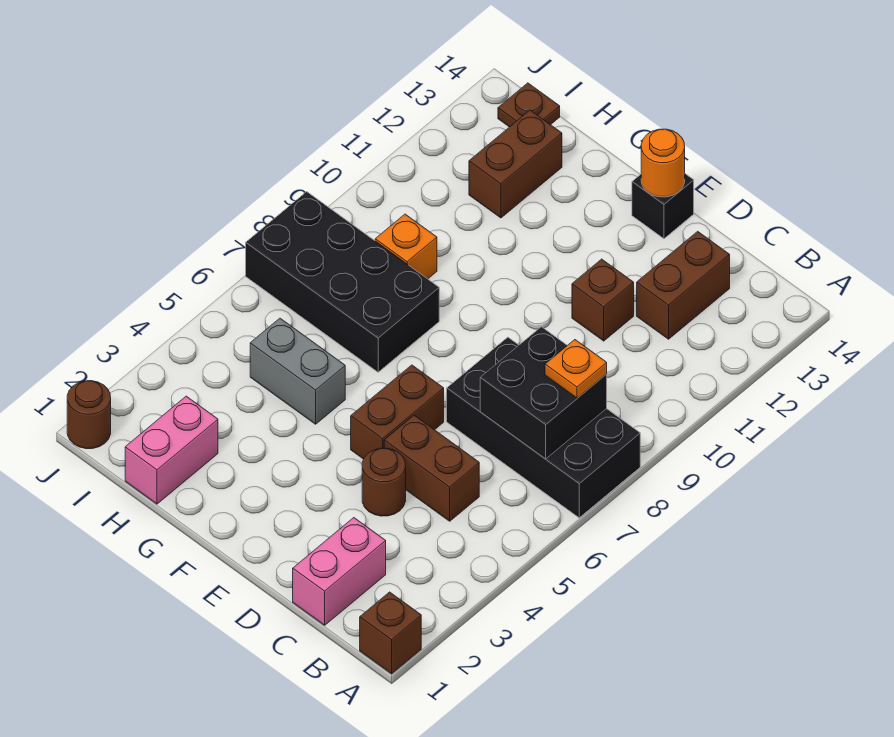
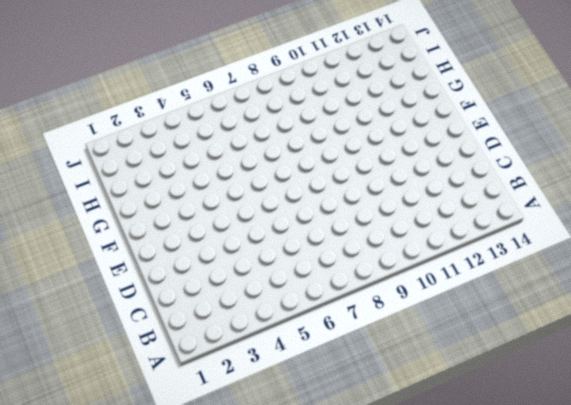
none -> brown brick A1 level 1
none -> black brick A7:D8 level 1
none -> pink brick C1:C2 level 1

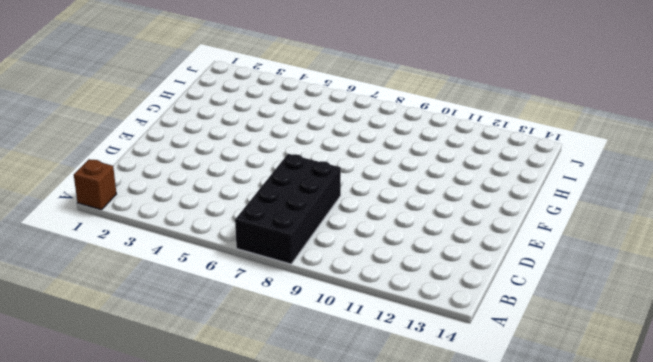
none -> pink brick C1:C2 level 1
none -> brown brick C5:D5 level 1
none -> brown brick C12:C13 level 1

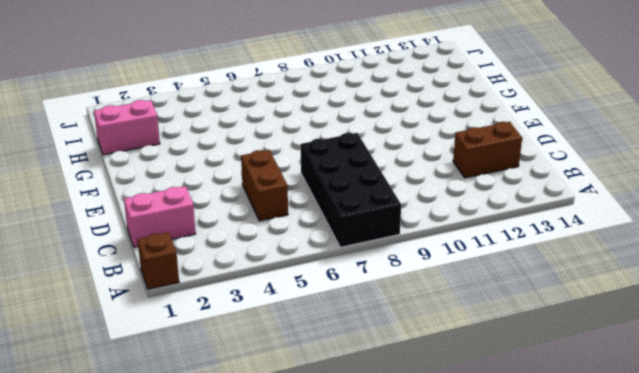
none -> brown round brick D4 level 1
none -> brown brick D11 level 1
none -> brown brick E5:E6 level 1

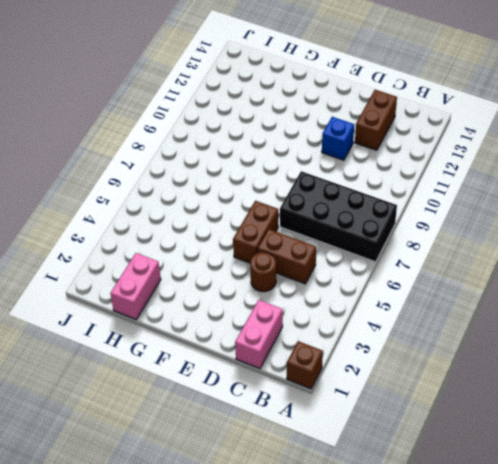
blue brick D11 level 1 -> brown brick D11 level 1
none -> black brick E14 level 1
none -> grey brick G5:H5 level 1
none -> black brick G7:J8 level 1

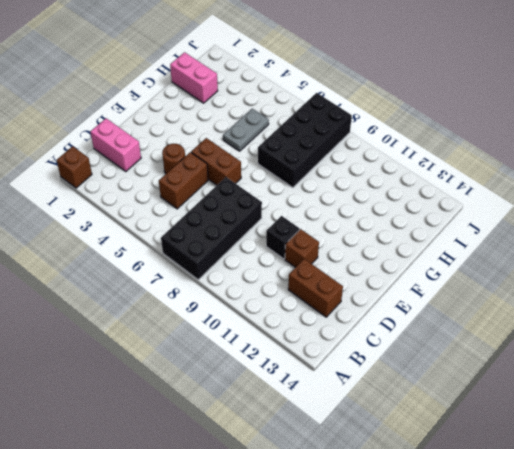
black brick D10 level 1 -> black brick E14 level 1
grey plate G5:H5 level 1 -> grey brick G5:H5 level 1
none -> orange brick H9 level 1
none -> brown brick H12:H13 level 1
none -> brown plate I14 level 1

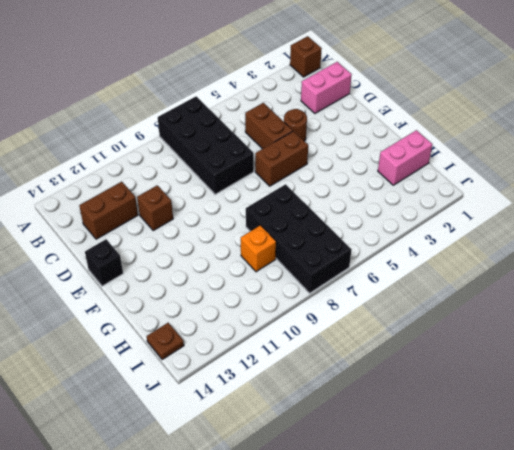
none -> grey brick G5:H5 level 1
none -> brown brick H12:H13 level 1
none -> brown round brick J1 level 1

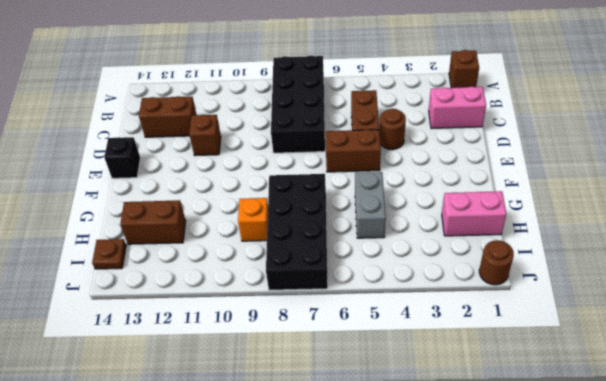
none -> black brick B7:C8 level 2
none -> orange round brick E14 level 2
none -> orange plate B8 level 3

